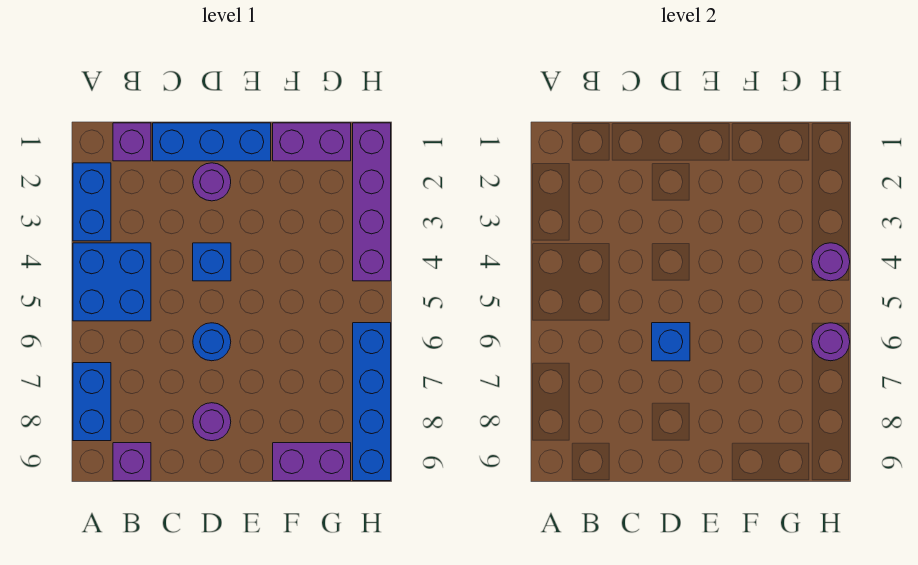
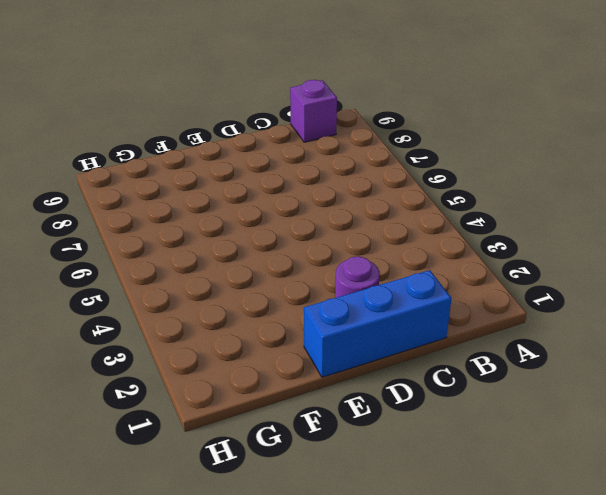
none -> blue brick A2:A3 level 1
none -> blue brick A4:B5 level 1
none -> blue brick A7:A8 level 1

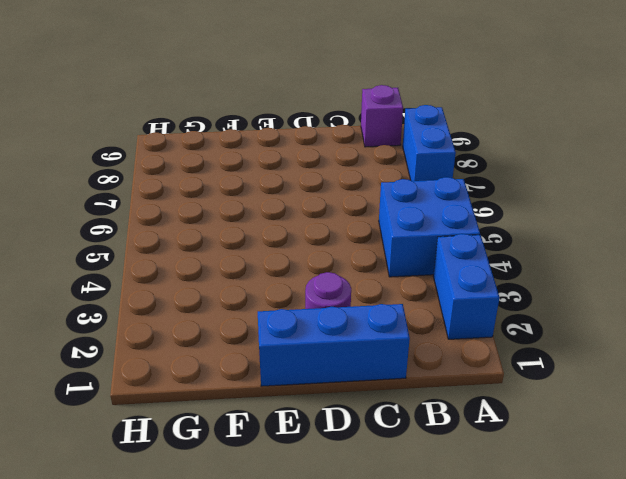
none -> purple brick B1 level 1
none -> blue brick D4 level 1
none -> blue round brick D6 level 1

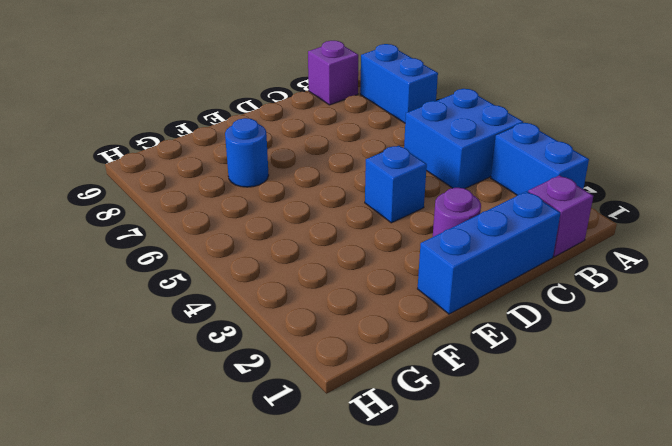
blue round brick F7 level 1 -> blue round brick D6 level 1
none -> purple round brick D8 level 1
none -> purple brick F1:G1 level 1
none -> purple brick F9:G9 level 1

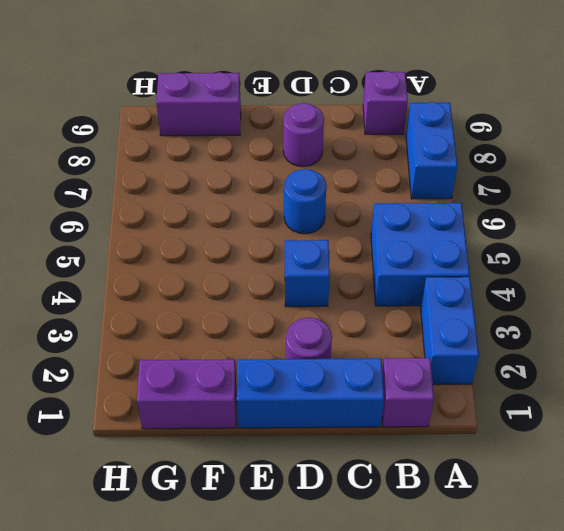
none -> purple brick H1:H4 level 1
none -> blue brick H6:H9 level 1
none -> blue brick D6 level 2

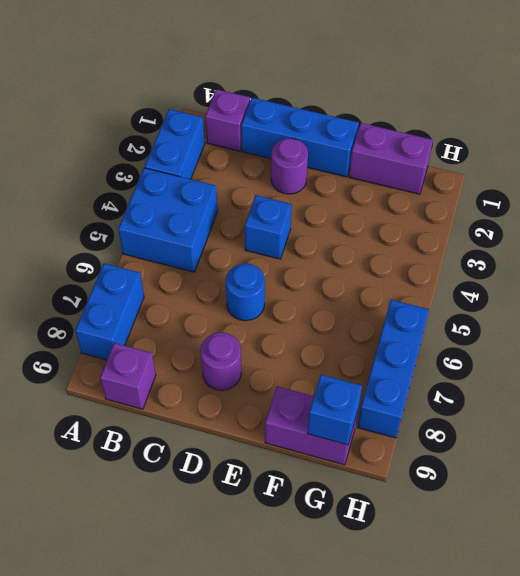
blue brick G9 level 2 -> blue brick D6 level 2
blue brick H6:H8 level 1 -> blue brick H6:H9 level 1
none -> purple brick H1:H4 level 1
none -> purple round brick H4 level 2
none -> purple round brick H6 level 2

